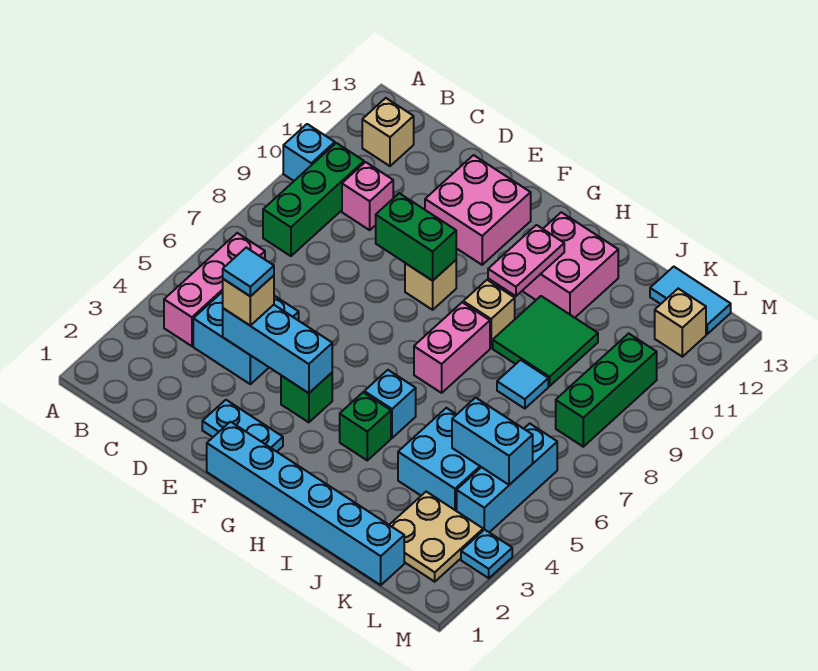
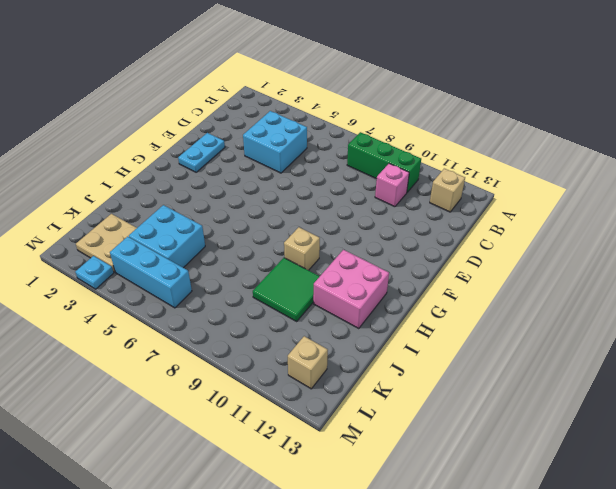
none -> cyan brick A10 level 1
none -> pink brick B4:B6 level 1
none -> pink brick E11:F12 level 1
none -> cyan brick F1:K1 level 1

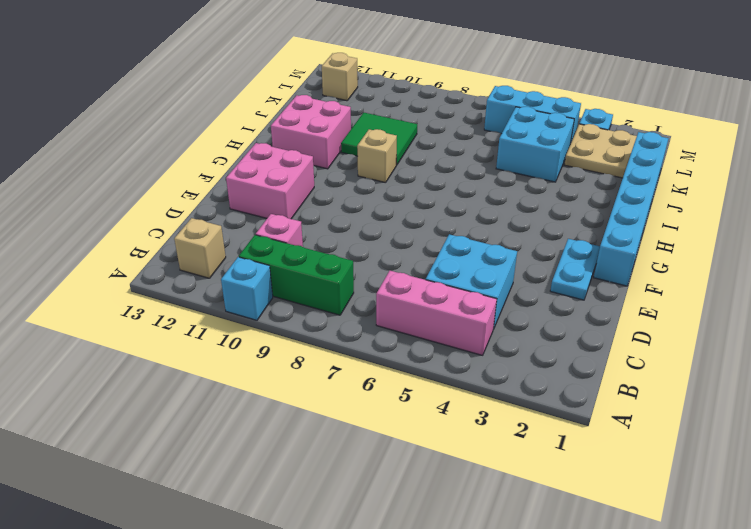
none -> green brick F4 level 1
none -> tan brick F9 level 1
none -> green brick H4 level 1
none -> cyan brick H5 level 1

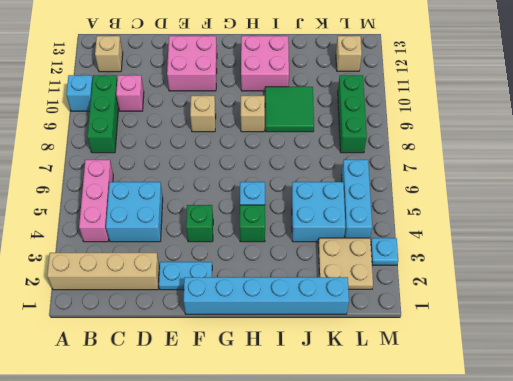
tan brick A2:D2 level 1 -> none
none -> pink brick H7:H8 level 1
none -> cyan tile J8 level 1
none -> cyan tile K13:L13 level 1
none -> cyan brick D4:F4 level 2

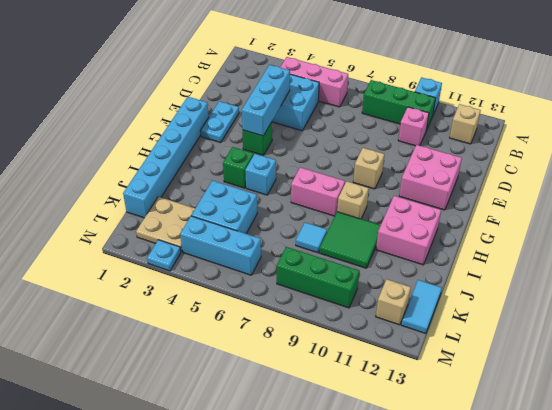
none -> green brick E9:F9 level 2
none -> pink plate H10:H11 level 2
none -> cyan brick K5:L5 level 2
none -> tan brick D4 level 3

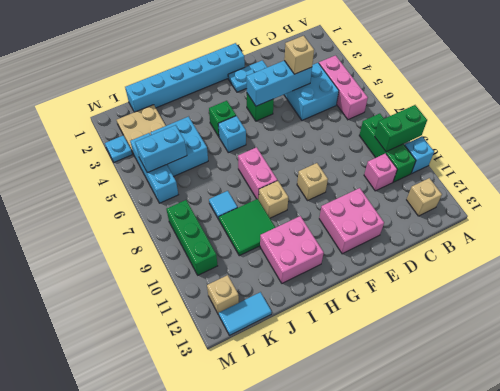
green brick A9:B9 level 2 -> green brick E9:F9 level 2
none -> pink plate H10:H11 level 2
none -> cyan tile D4 level 4

